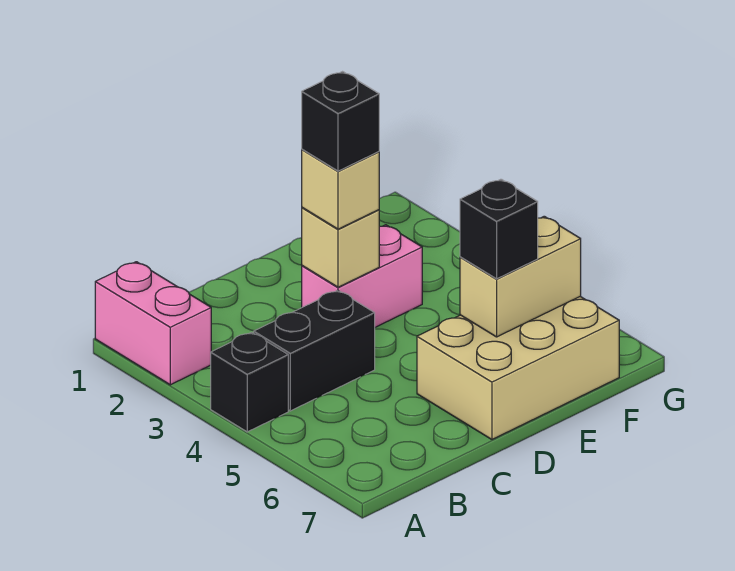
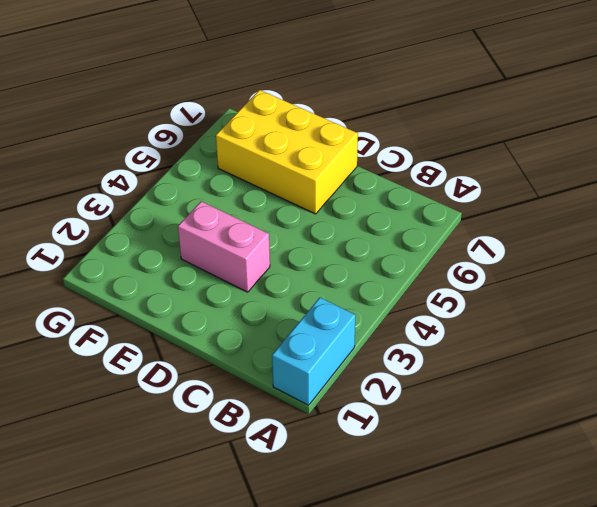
cyan brick A1:A2 level 1 -> pink brick A1:A2 level 1
yellow brick D6:F7 level 1 -> tan brick D6:F7 level 1
none -> black brick A4 level 1
none -> black brick B4:C4 level 1

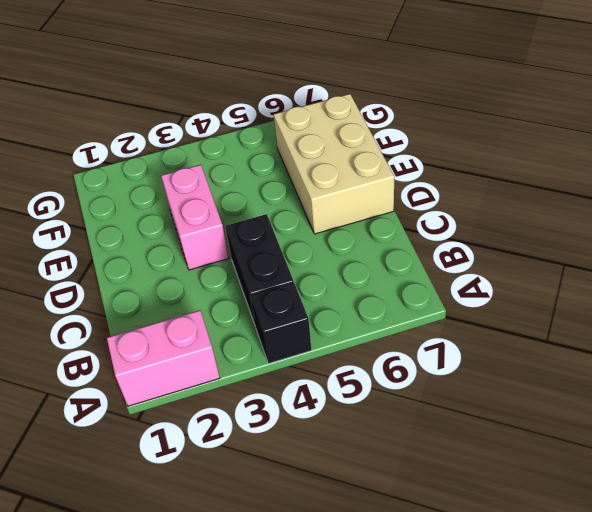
none -> tan brick D3 level 2
none -> tan brick E6:F6 level 2

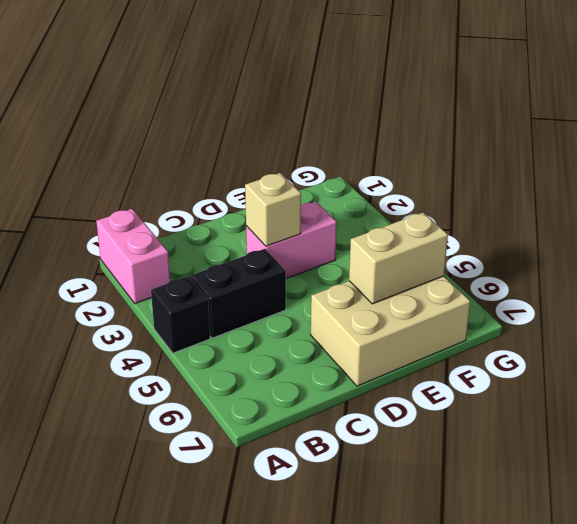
none -> tan brick D3 level 3
none -> black brick E6 level 3

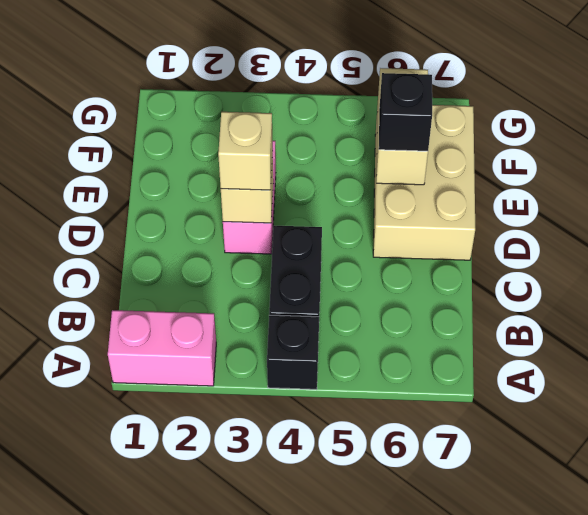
none -> black brick D3 level 4

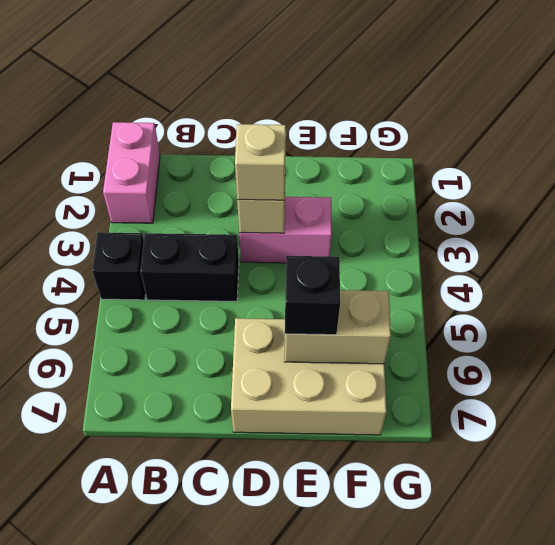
none -> black brick D3 level 4

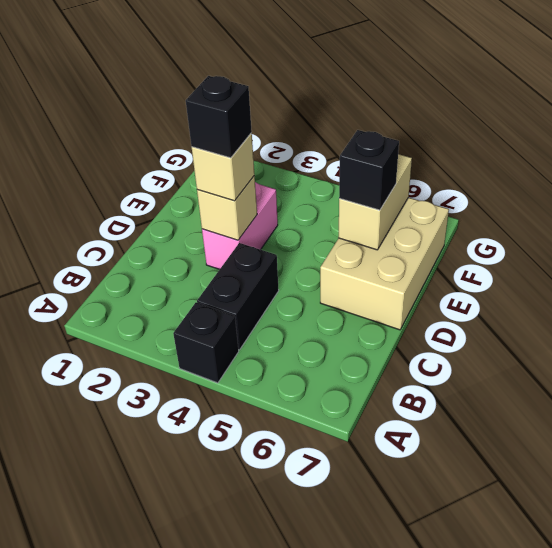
none -> pink brick A1:A2 level 1

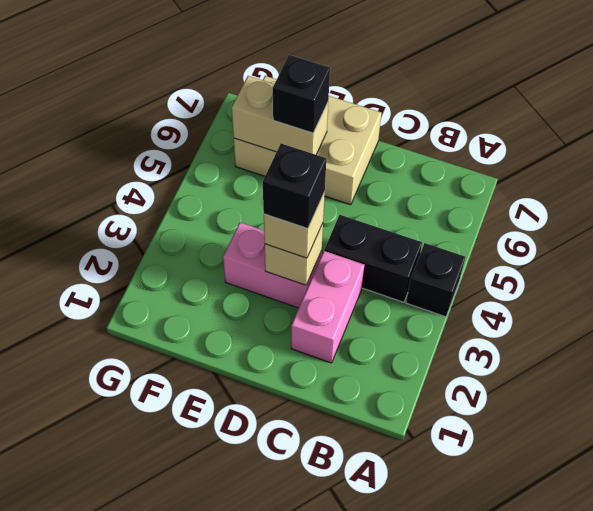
pink brick C2:C3 level 1 -> pink brick A1:A2 level 1

